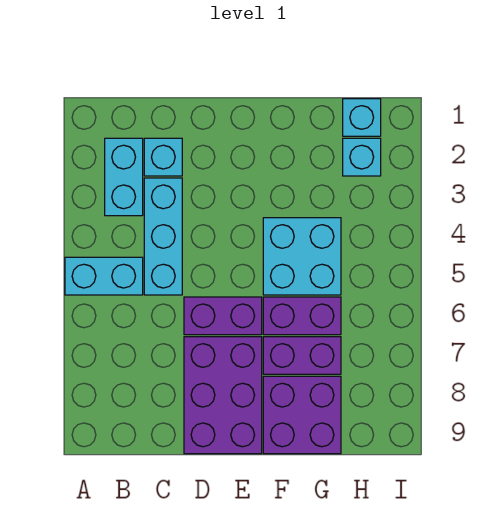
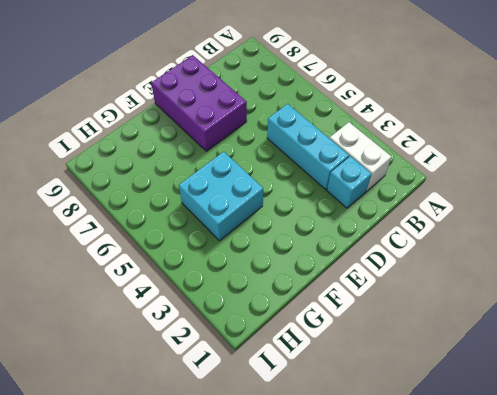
white brick B2:B3 level 1 -> cyan brick B2:B3 level 1
none -> cyan brick A5:B5 level 1
none -> purple brick D6:E6 level 1
none -> purple brick F6:G6 level 1

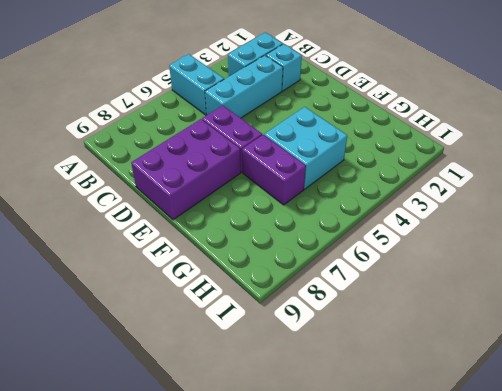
none -> purple brick F7:G7 level 1
none -> purple brick F8:G9 level 1
none -> cyan brick H1 level 1

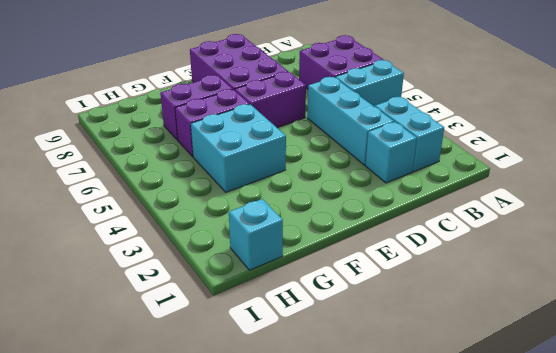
purple brick A6:B7 level 1 -> purple brick F8:G9 level 1
none -> cyan brick H2 level 1

